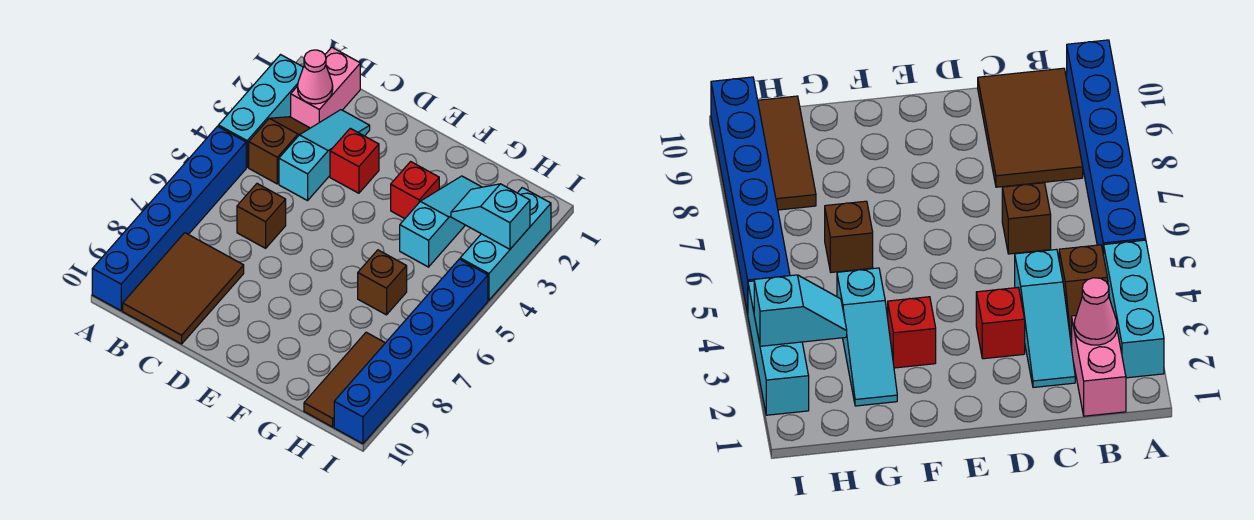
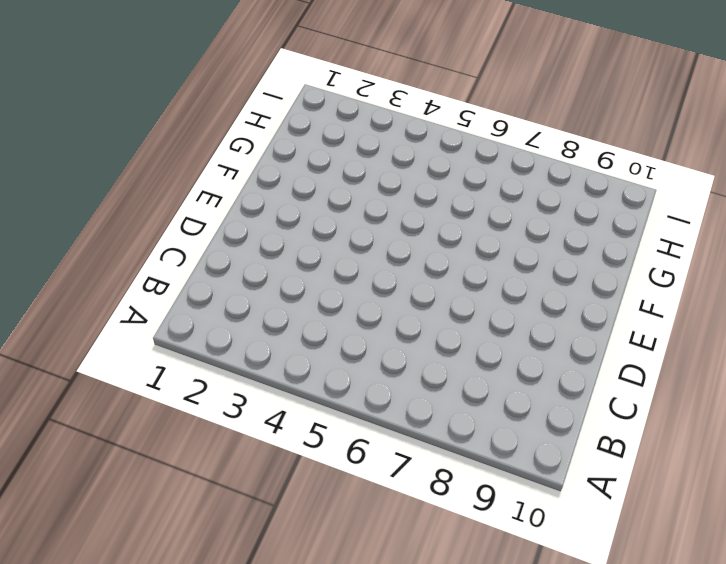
none -> cyan brick A2:A4 level 1
none -> blue brick A5:A10 level 1
none -> pink brick B1:B2 level 1

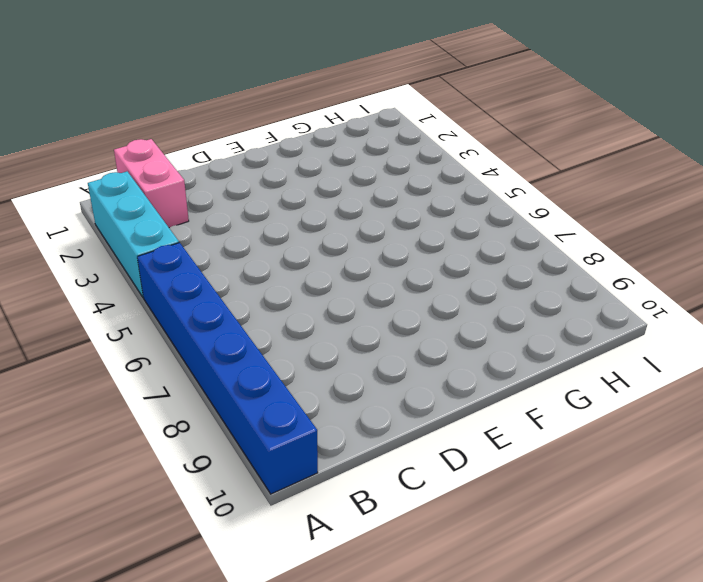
none -> brown slope B3:B4 level 1 top 4
none -> brown tile B8:C10 level 1
none -> cyan slope C2:C4 level 1 top 4

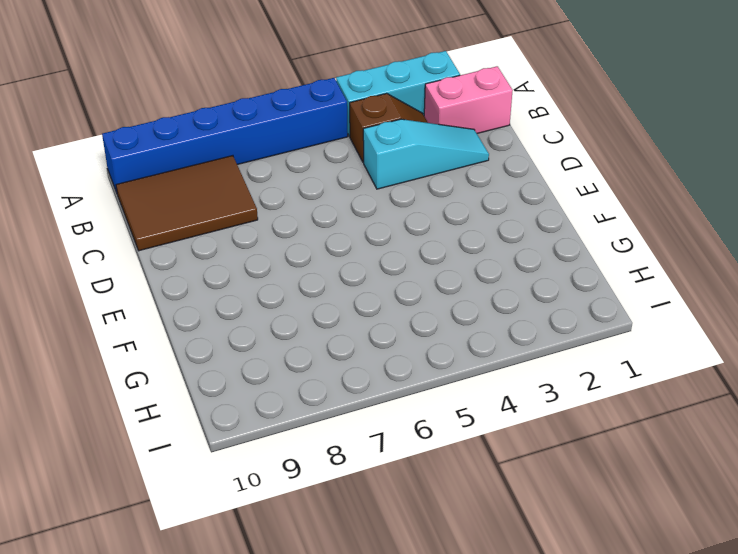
none -> brown brick C6 level 1
none -> red brick D3 level 1
none -> red brick F3 level 1

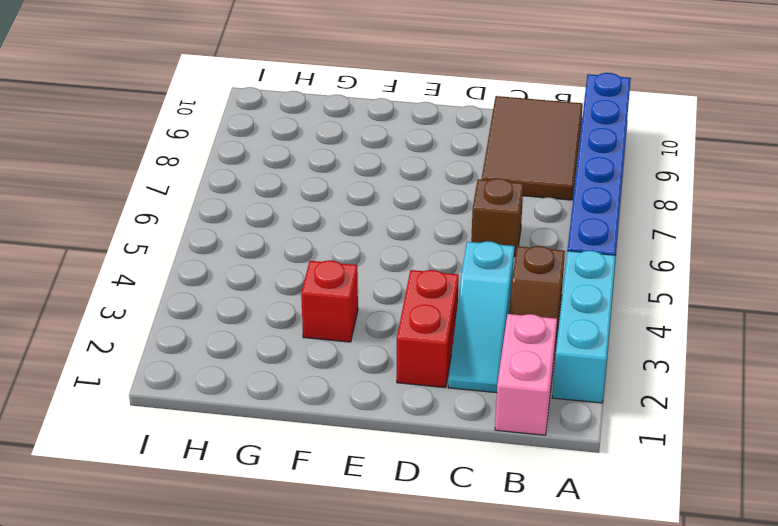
red brick D2:D3 level 1 -> red brick D3 level 1
none -> cyan slope G2:G4 level 1 top 4
none -> brown brick G6 level 1
none -> brown tile H8:H10 level 1

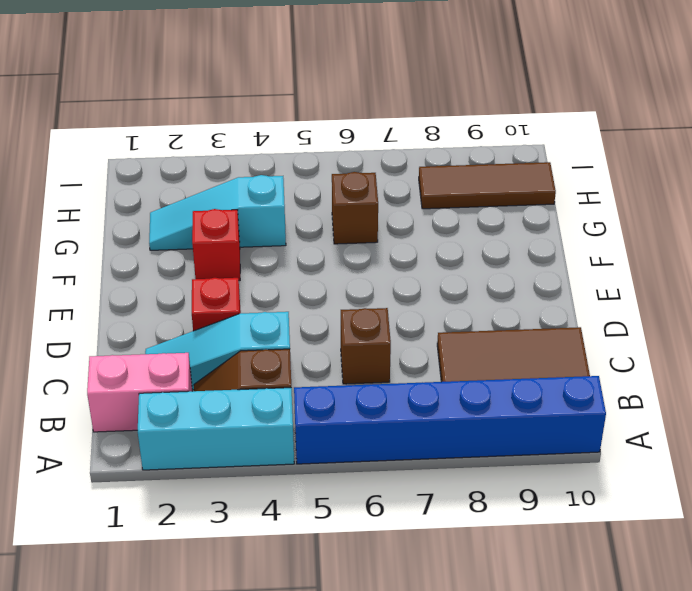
none -> cyan brick I2:I4 level 1
none -> blue brick I5:I10 level 1
none -> pink cone B2 level 2

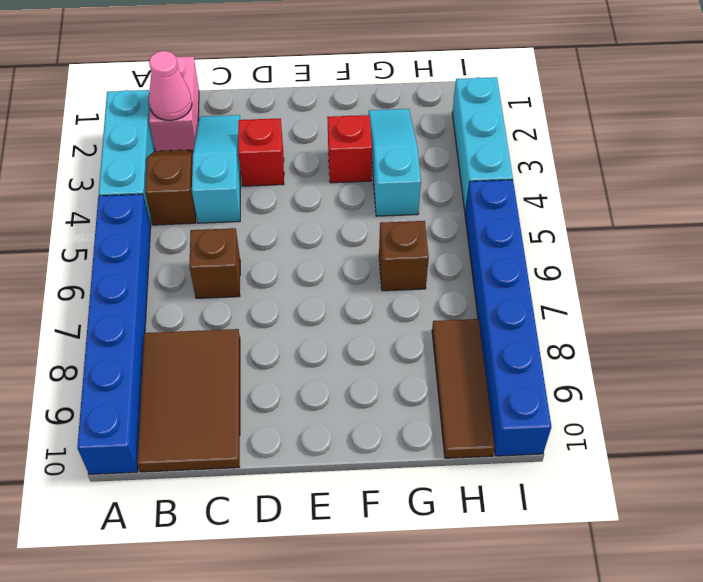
none -> cyan slope H3:I3 level 2 top I

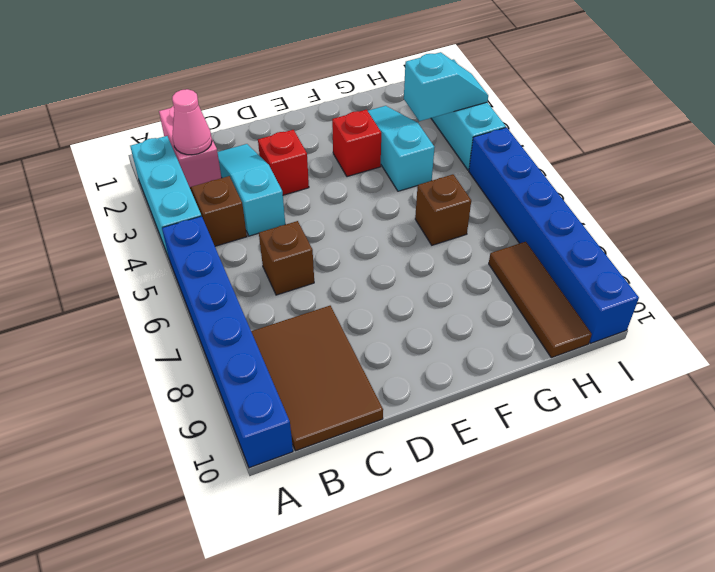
cyan slope H3:I3 level 2 top H -> cyan slope H3:I3 level 2 top I

